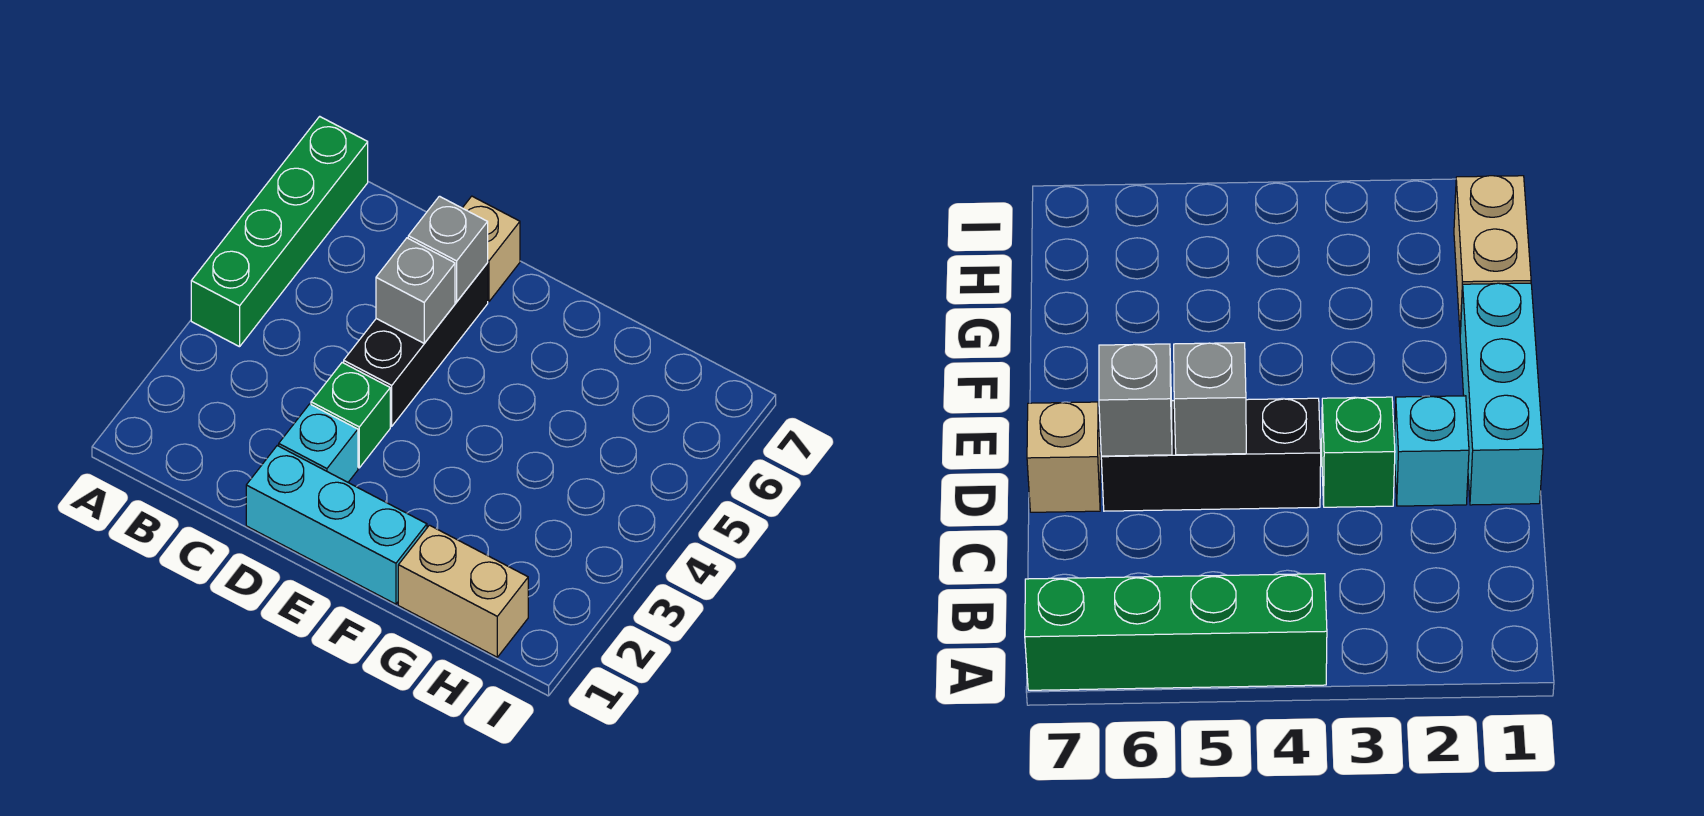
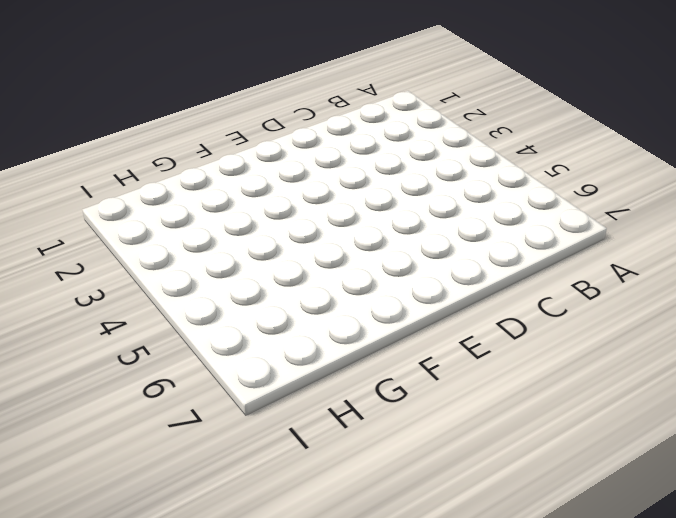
none -> green brick A4:A7 level 1
none -> cyan brick D1:F1 level 1

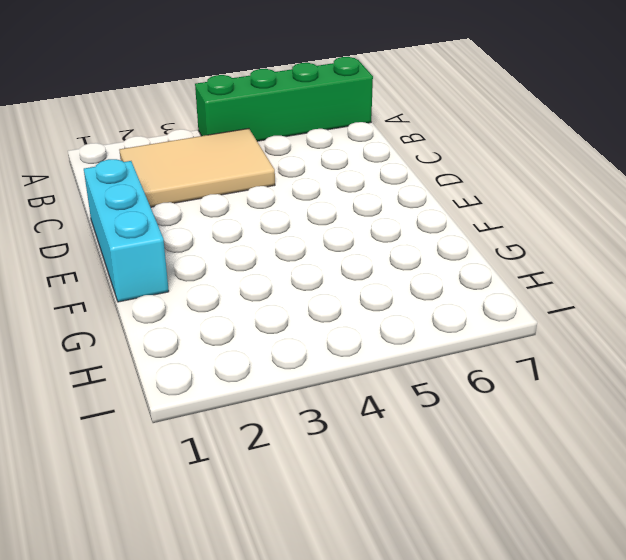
tan tile B2:C4 level 1 -> none
none -> cyan brick D2 level 1
none -> green brick D3 level 1

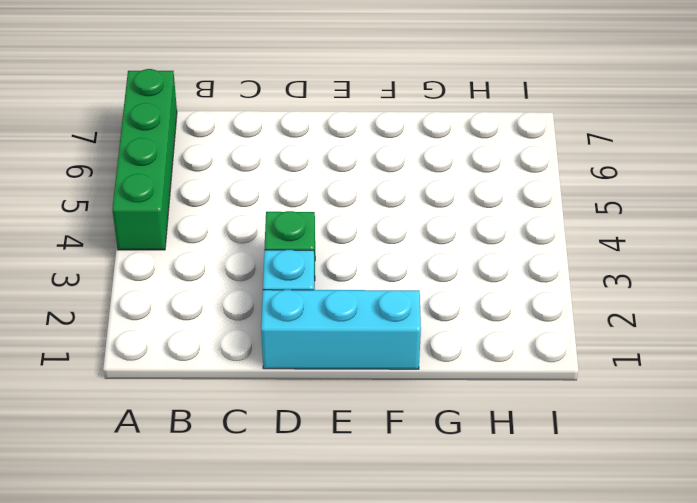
none -> black brick D4:D6 level 1
none -> tan brick D7 level 1

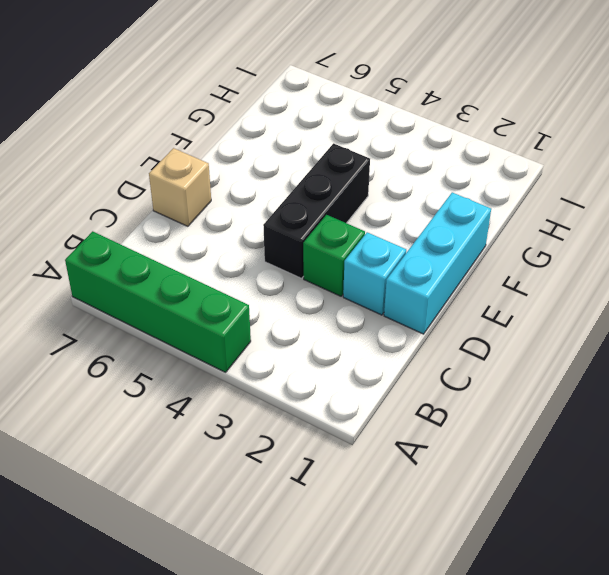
black brick D4:F4 level 1 -> black brick D4:D6 level 1
none -> tan brick G1:H1 level 1
none -> grey brick D5 level 2

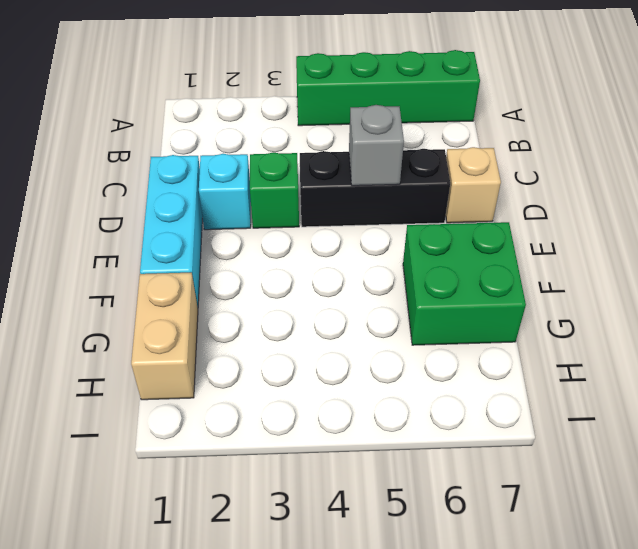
green brick F6:G7 level 1 -> none
none -> grey brick D6 level 2

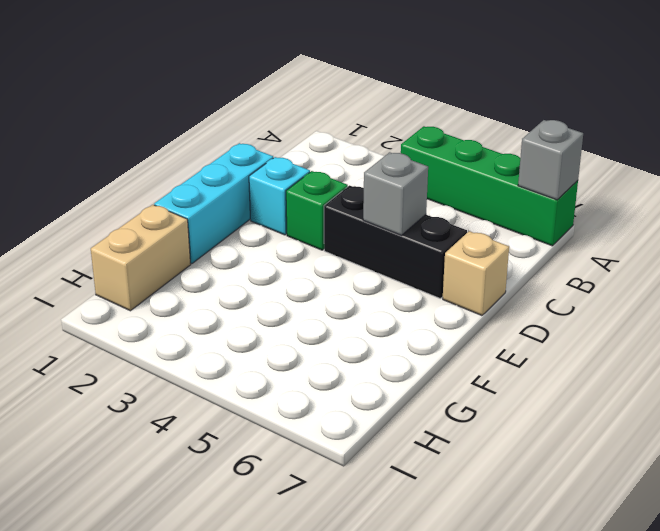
grey brick A7 level 2 -> grey brick D6 level 2

